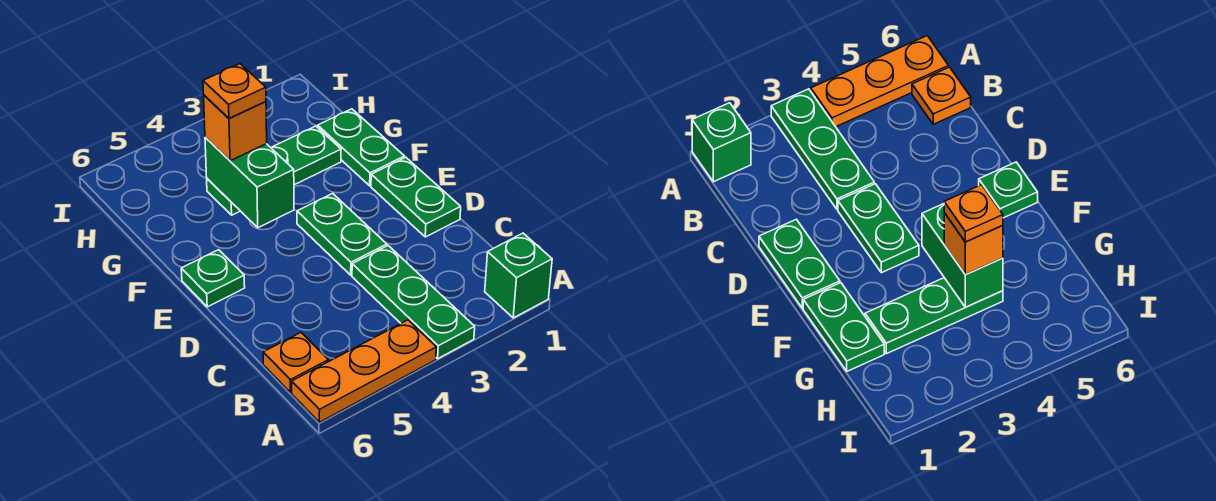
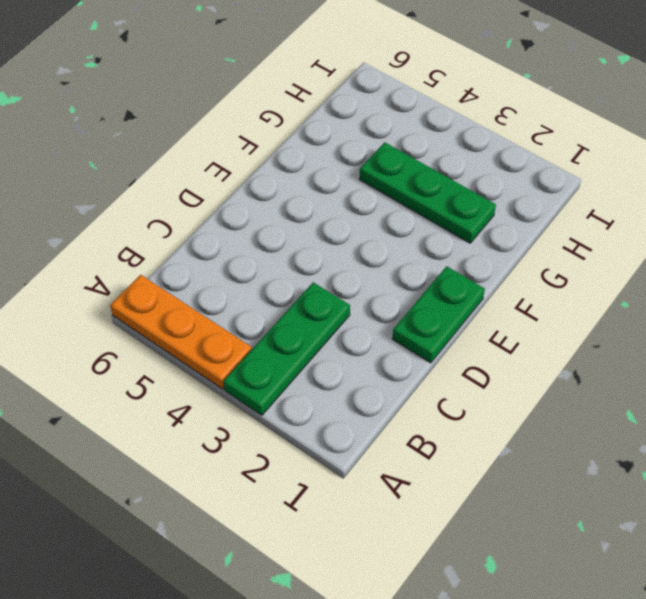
none -> green brick A1 level 1
none -> orange plate B6 level 1
none -> green plate D3:E3 level 1

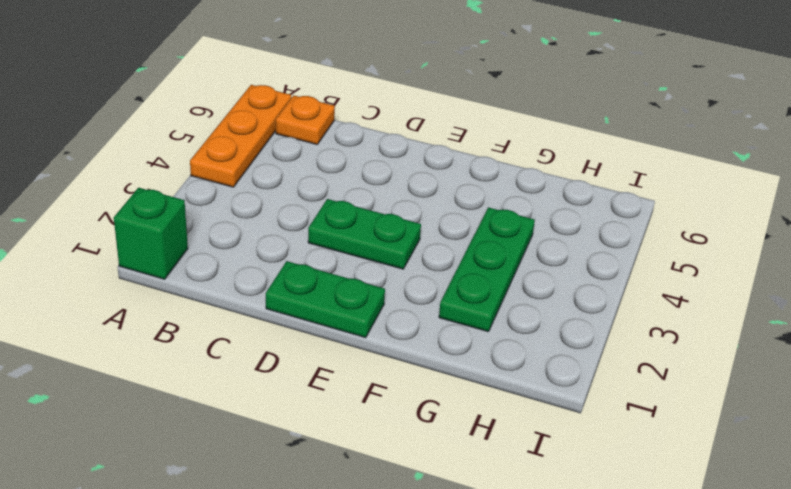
none -> green plate A3:C3 level 1
none -> green plate E6 level 1
none -> green plate F1:G1 level 1

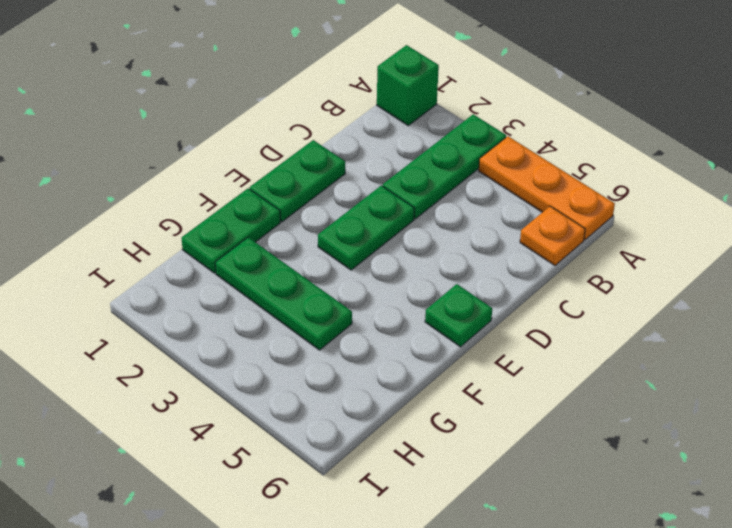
none -> green brick F4:G4 level 2
none -> orange brick G4 level 3
none -> orange plate G4 level 4

